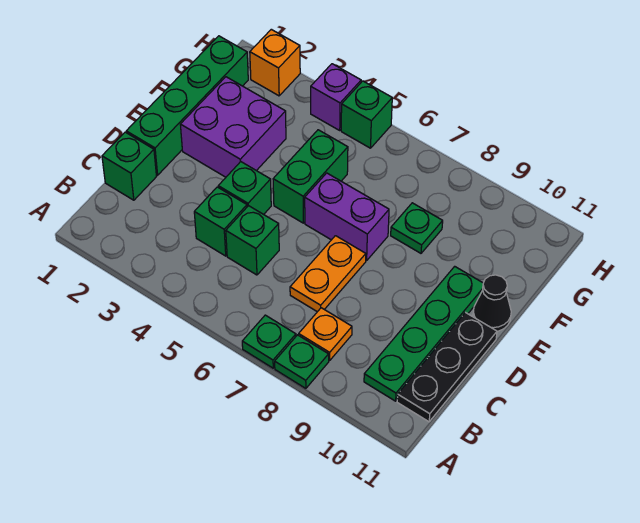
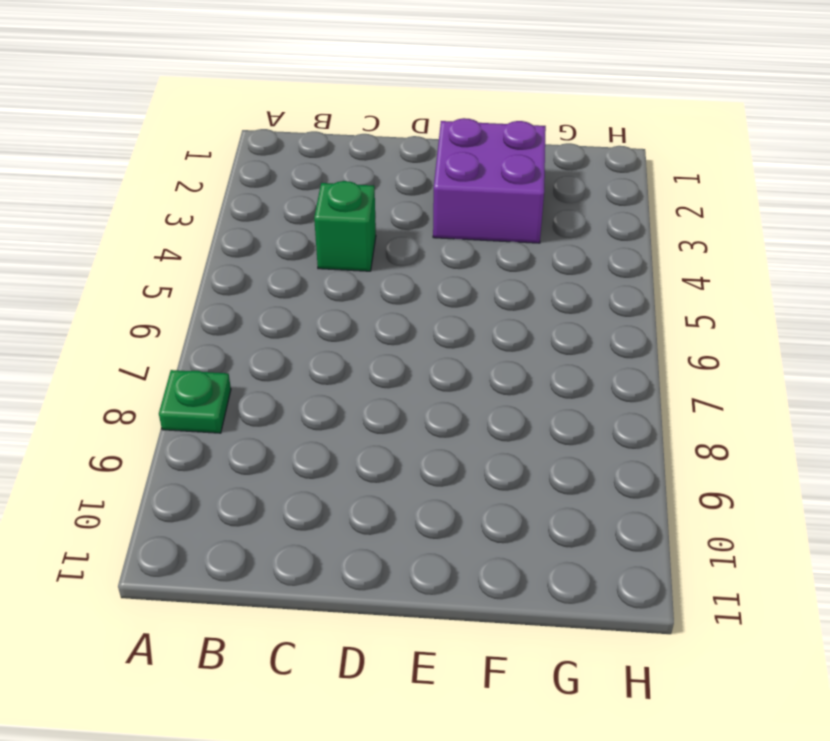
none -> green plate A7 level 1
none -> orange plate B8 level 1
none -> green plate B10:E10 level 1

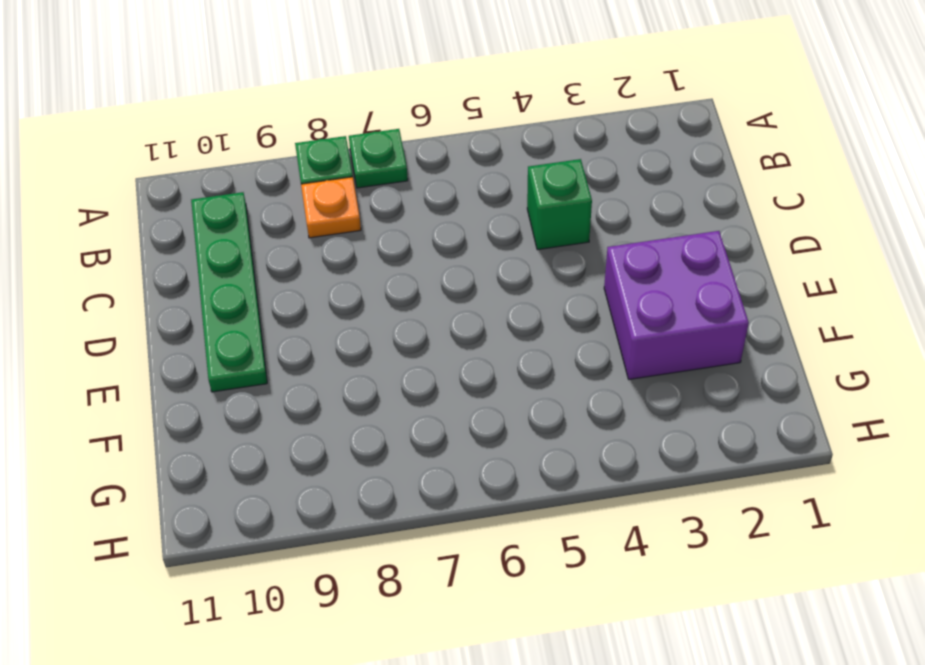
none -> black plate B11:D11 level 1
none -> green brick C1 level 1
none -> green brick C5 level 1

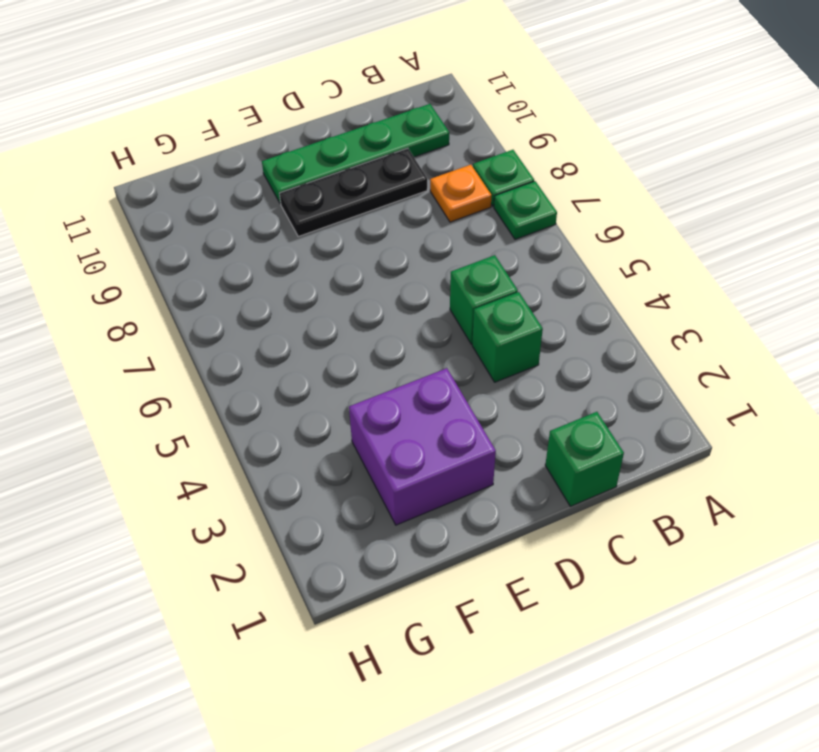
black plate C9:E9 level 1 -> black plate B11:D11 level 1
none -> orange plate C7:D7 level 1
none -> green brick D1:G1 level 1
none -> green brick D4 level 1

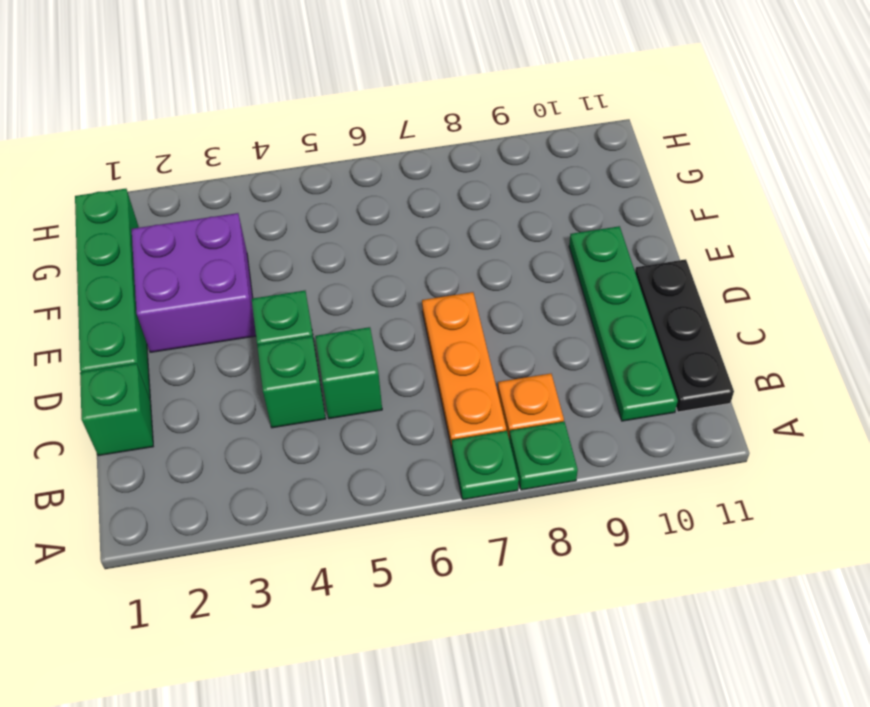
orange plate B7:D7 level 1 -> orange plate C7:D7 level 1
none -> green brick E5:F5 level 1
none -> purple brick E6:E7 level 1
none -> black cone E11 level 1

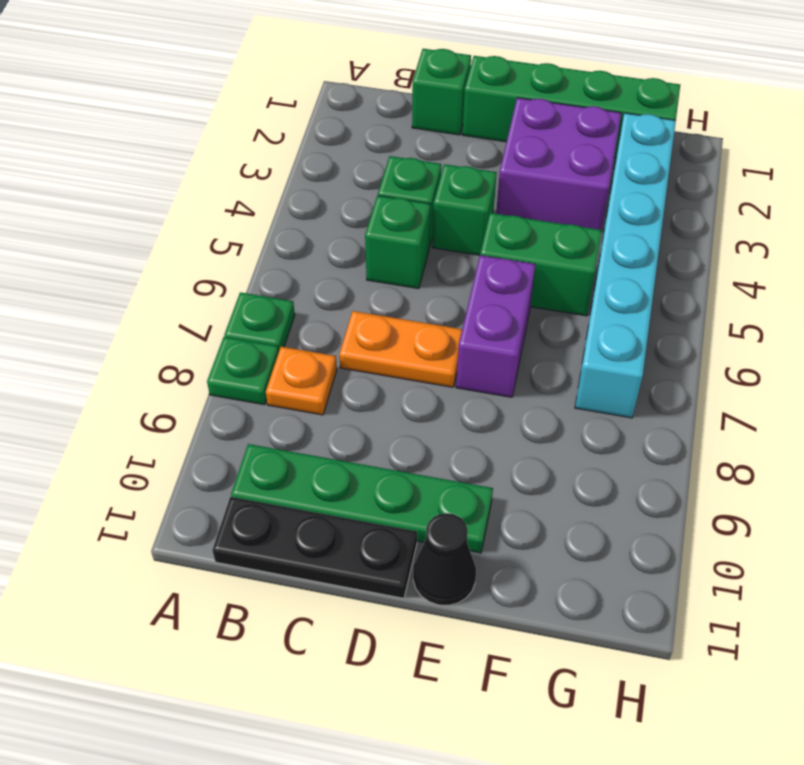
cyan brick G2:G7 level 1 -> none
none -> green plate F8 level 1
none -> orange brick H2 level 1
none -> purple brick H4 level 1

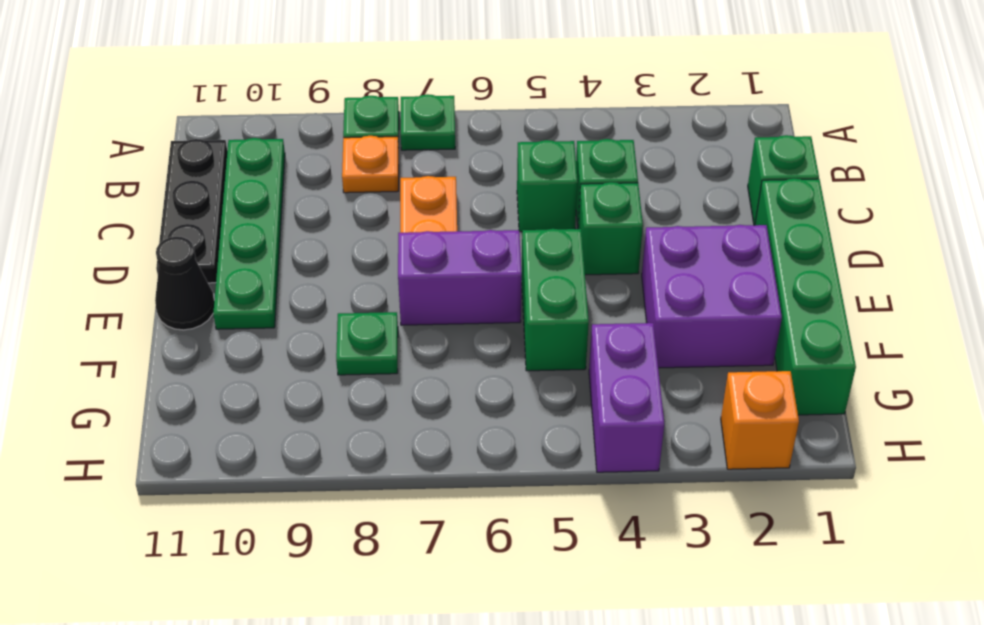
purple brick G4:H4 level 1 -> purple brick H4 level 1
none -> green brick H5 level 1

